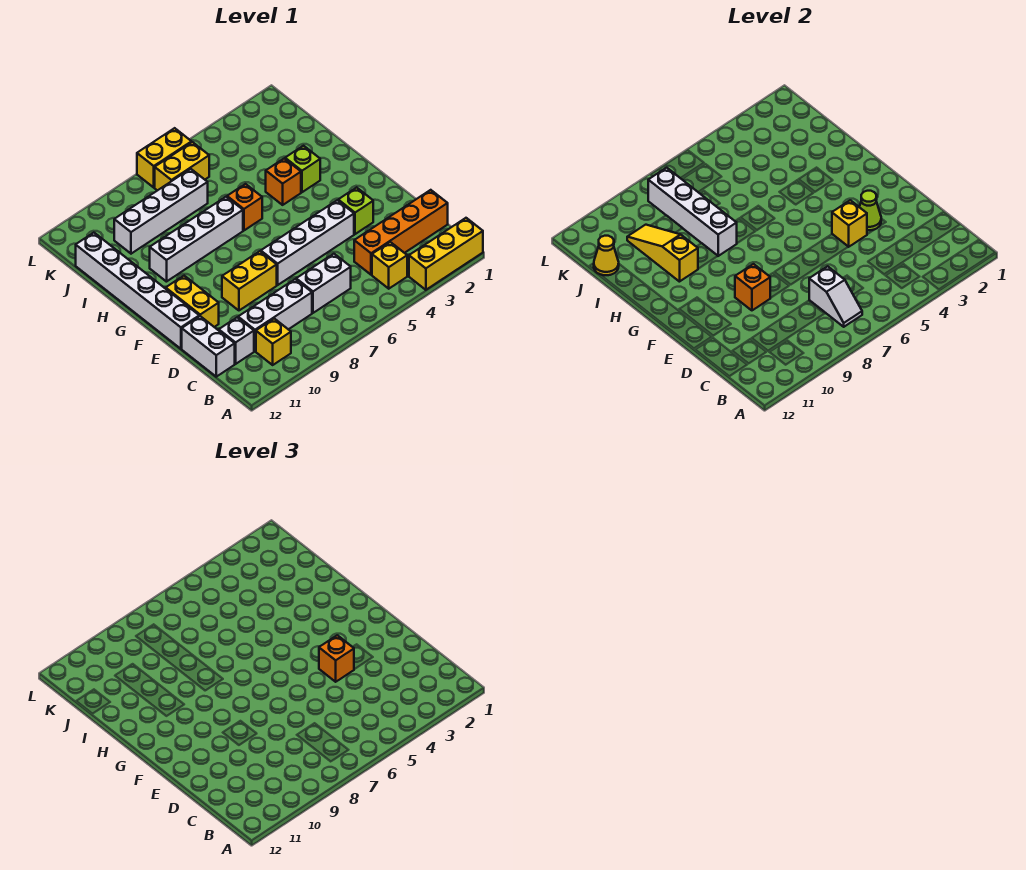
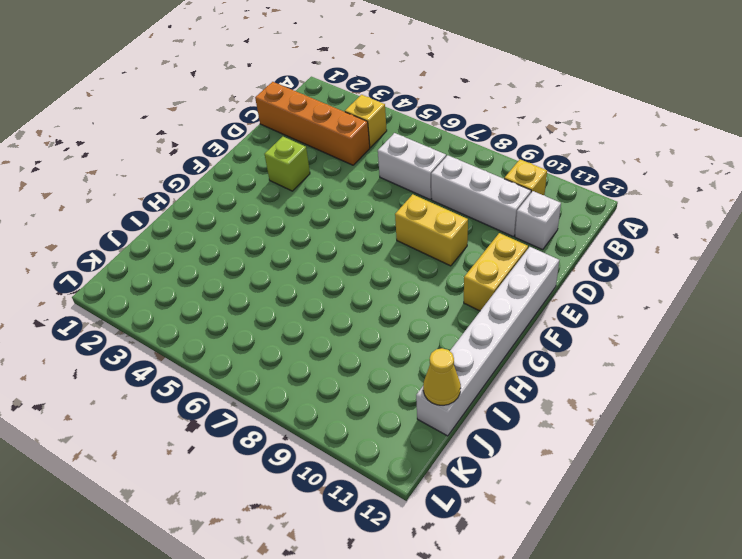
none -> yellow brick A1:A3 level 1
none -> white brick C12:D12 level 1
none -> white brick E4:E7 level 1

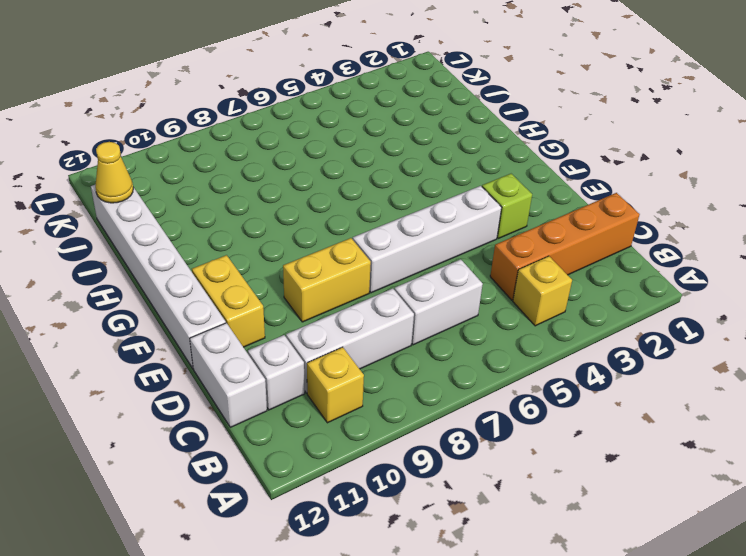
none -> yellow brick A1:A3 level 1
none -> lime brick H3 level 1
none -> orange brick H4 level 1

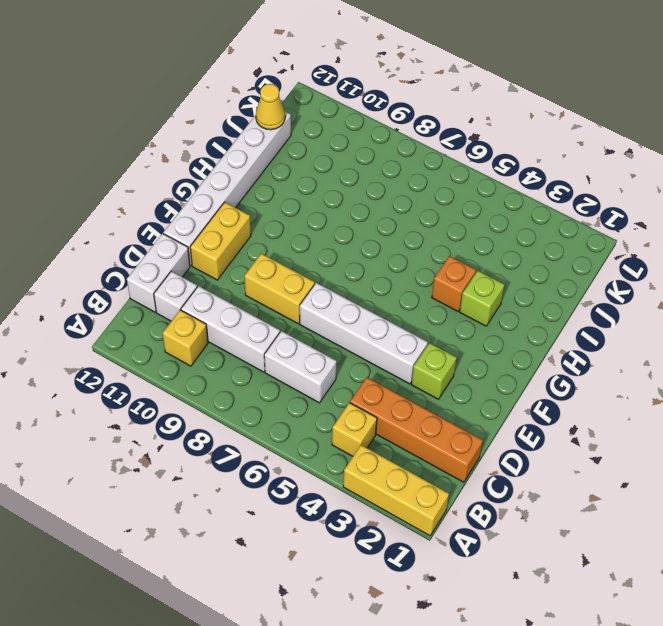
none -> orange brick H6 level 1
none -> white brick H7:H10 level 1
none -> white brick J7:J10 level 1

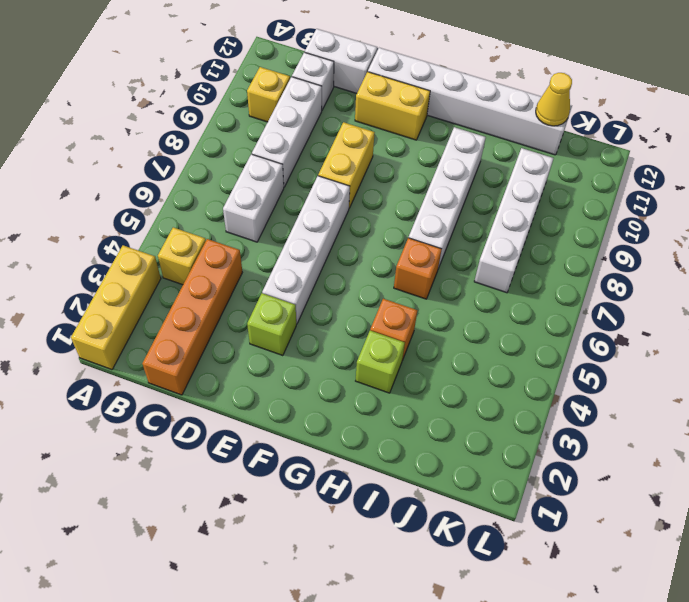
none -> yellow brick K6:K7 level 1
none -> yellow brick L6:L7 level 1
none -> white slope B7:C7 level 2 top C

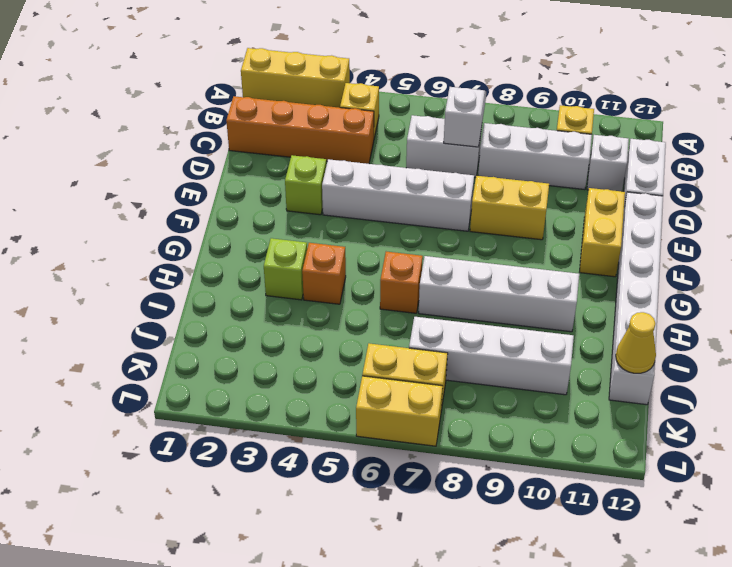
none -> lime cone E3 level 2
none -> yellow brick E4 level 2
none -> orange brick E9 level 2

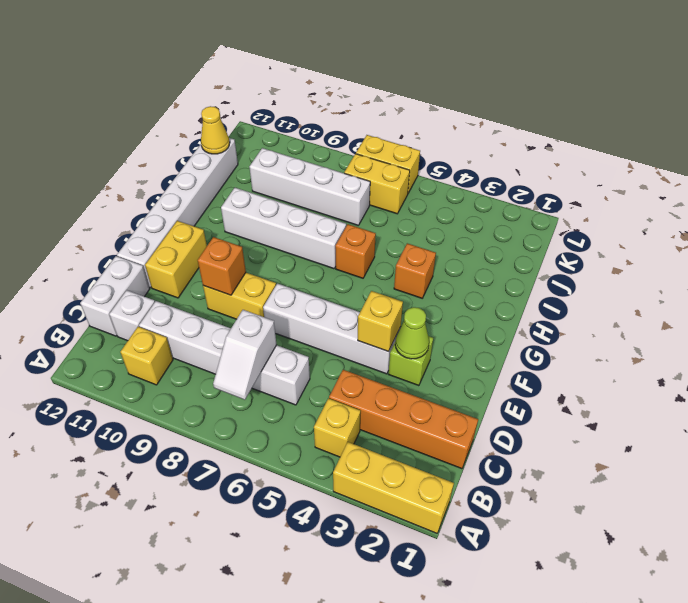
none -> lime brick H3 level 1
none -> white brick H8:K8 level 2
none -> yellow slope H10:J10 level 2 top H

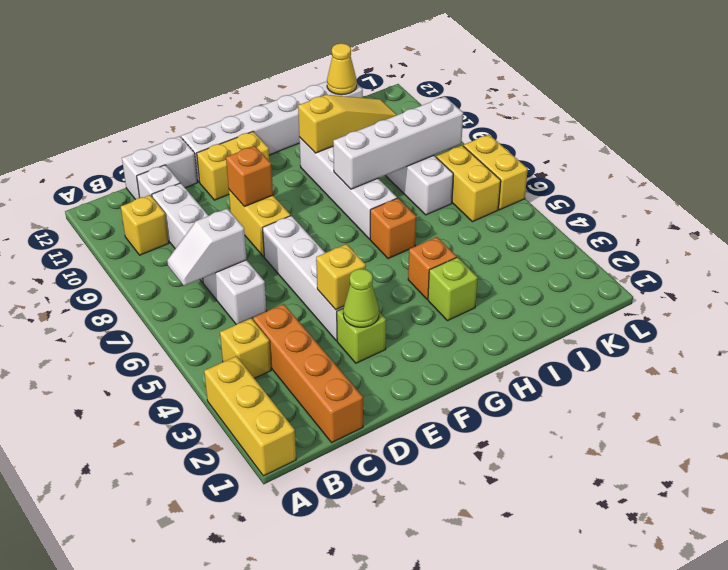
none -> orange brick E4 level 3

